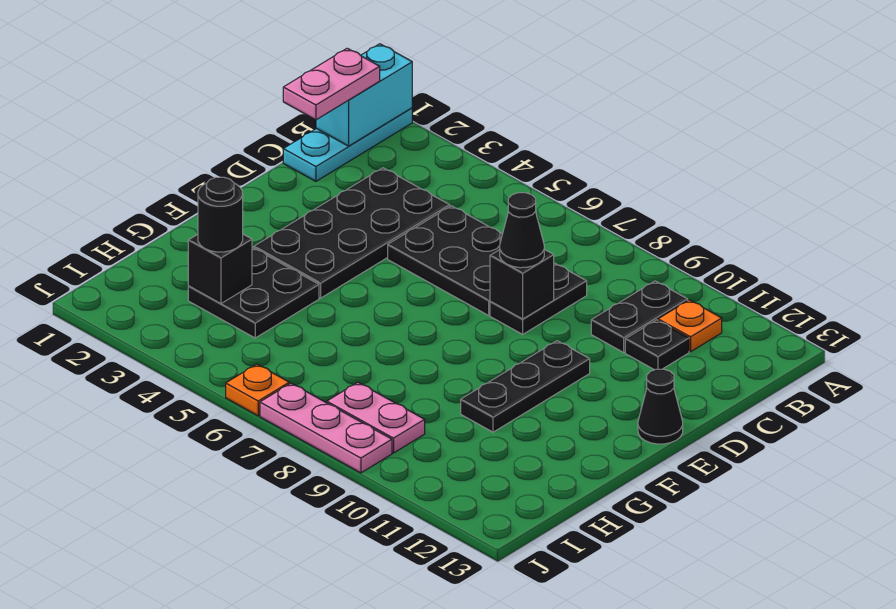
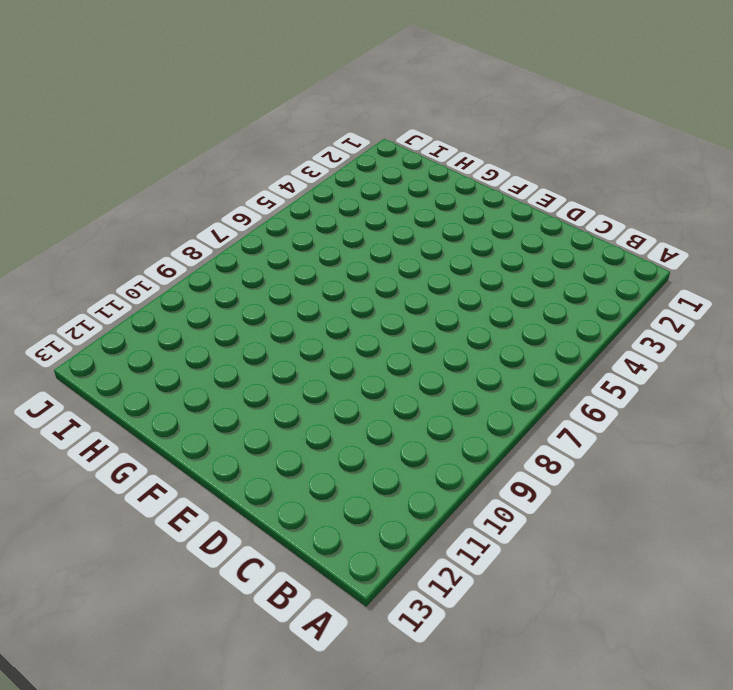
none -> cyan plate A1:C1 level 1
none -> black plate B10:C10 level 1
none -> orange plate B11 level 1

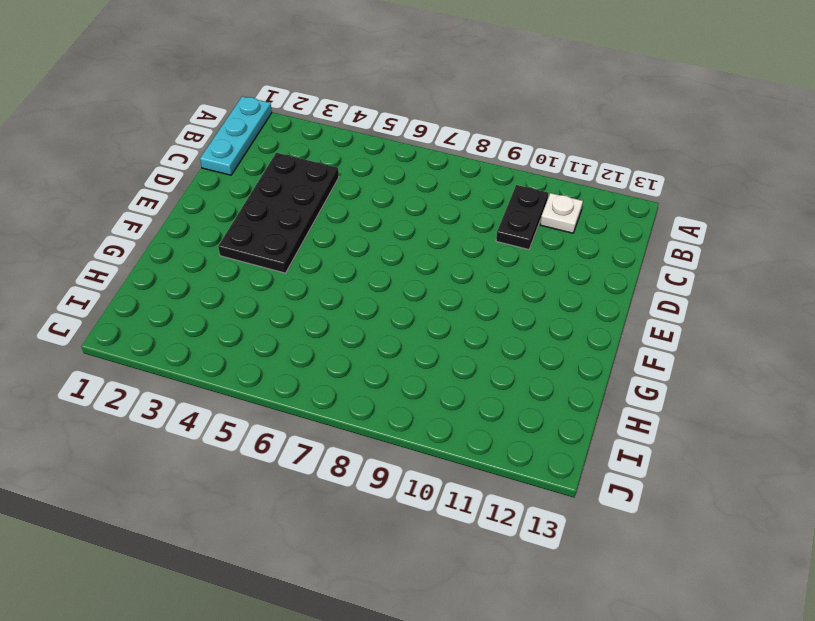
white plate B11 level 1 -> orange plate B11 level 1
none -> black plate C5:D7 level 1
none -> black plate C8:D8 level 1
none -> black plate C11 level 1

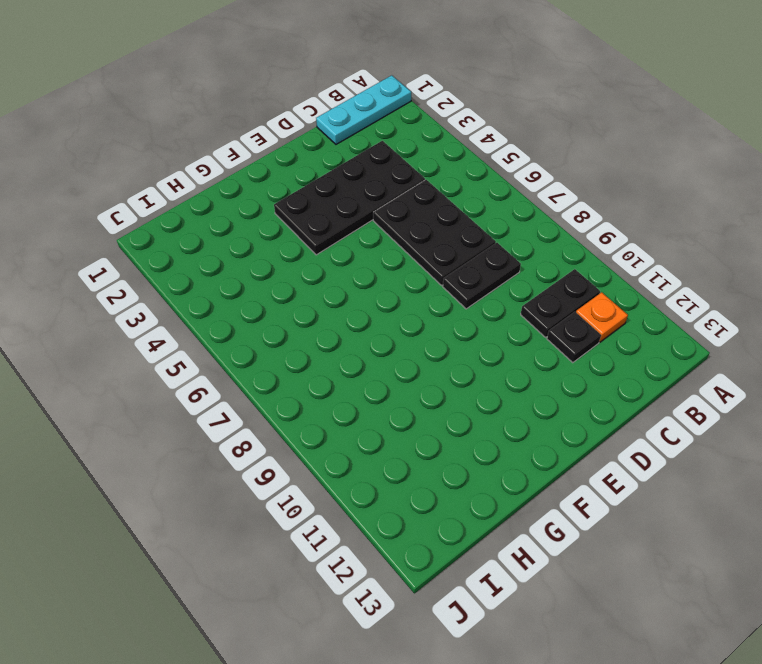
none -> black plate E10:G10 level 1
none -> black cone E13 level 1
none -> black plate G3:H4 level 1

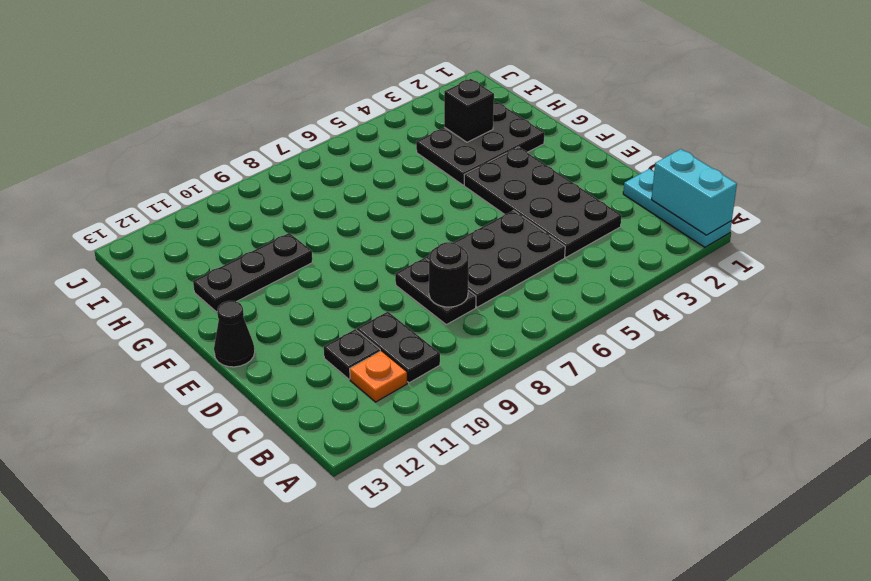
black round brick C8 level 2 -> black round brick H3 level 3
black plate G2:H4 level 1 -> black plate G3:H4 level 1
black plate G10:G12 level 1 -> black plate E10:G10 level 1
none -> pink plate I8:I9 level 1
none -> orange plate J6 level 1
none -> pink plate J7:J9 level 1

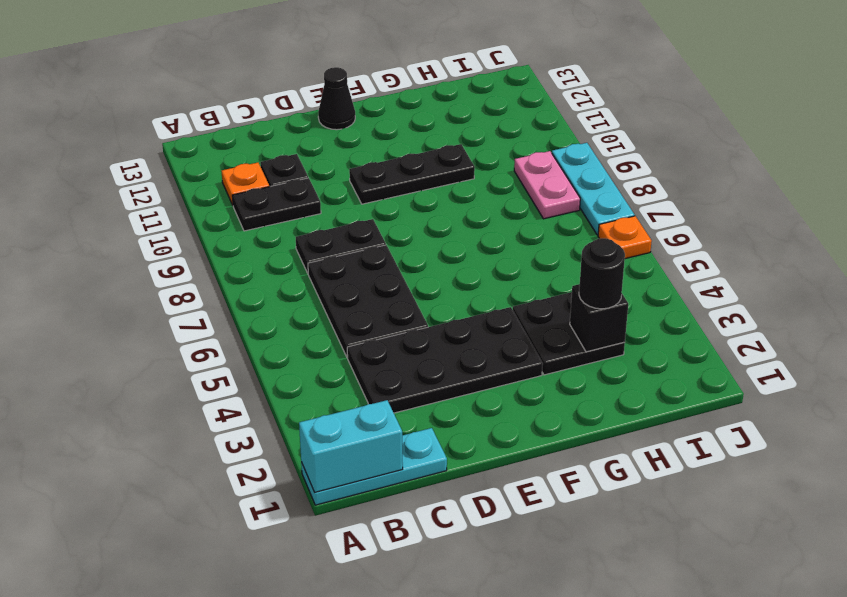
cyan plate J7:J9 level 1 -> pink plate J7:J9 level 1
none -> black brick D8 level 2
none -> pink plate B1:C1 level 3
none -> black cone D8 level 3

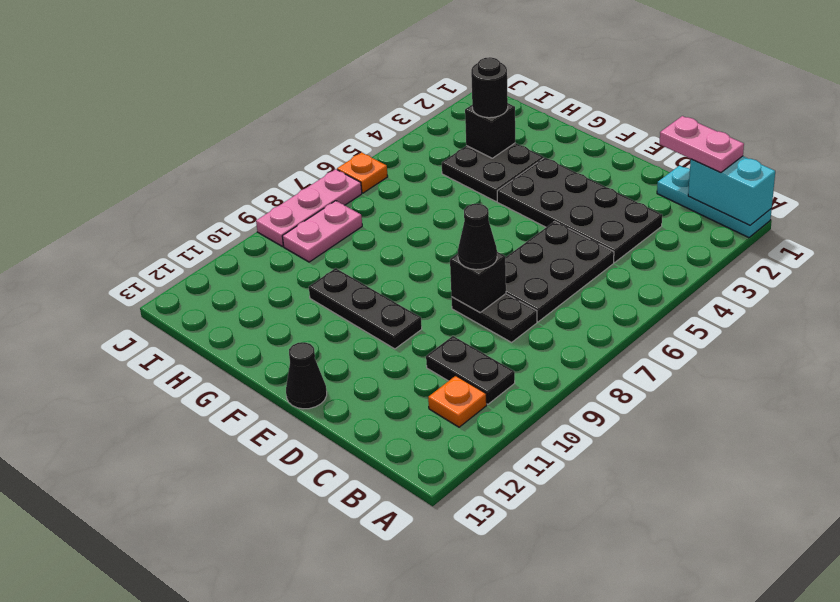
none -> black plate C11 level 1

